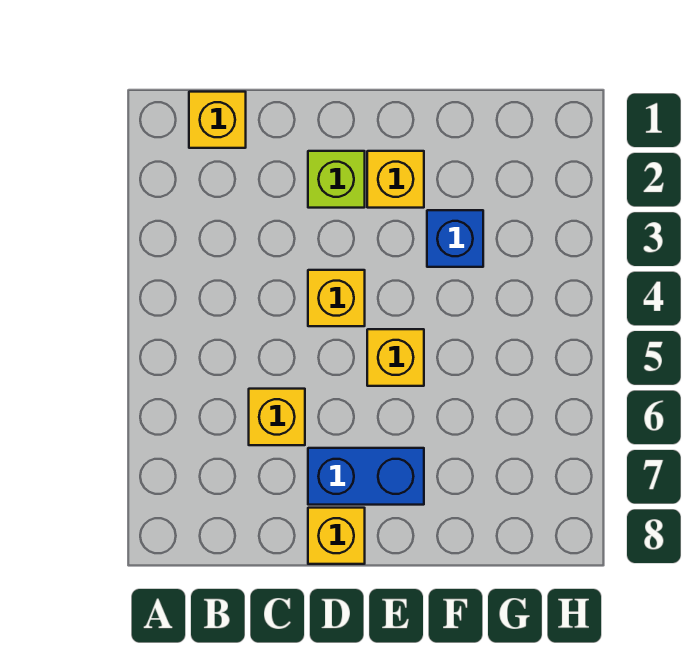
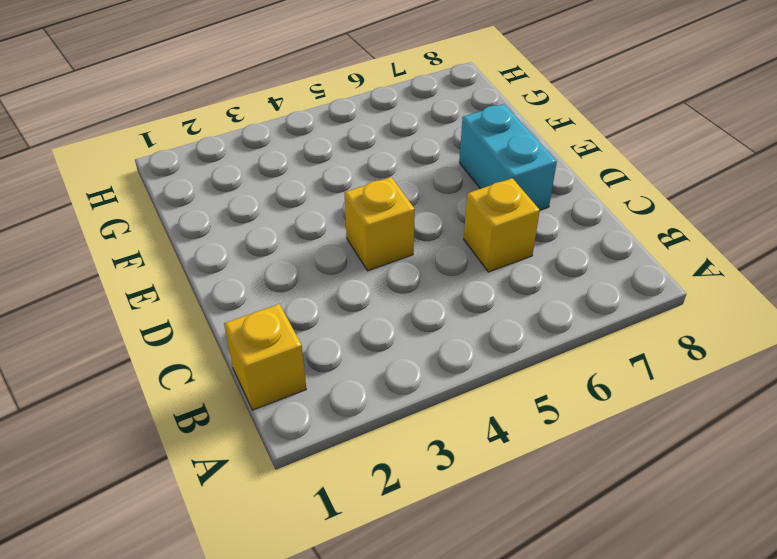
cyan brick D7:E7 level 1 -> blue brick D7:E7 level 1
none -> lime brick D2 level 1
none -> yellow brick D8 level 1

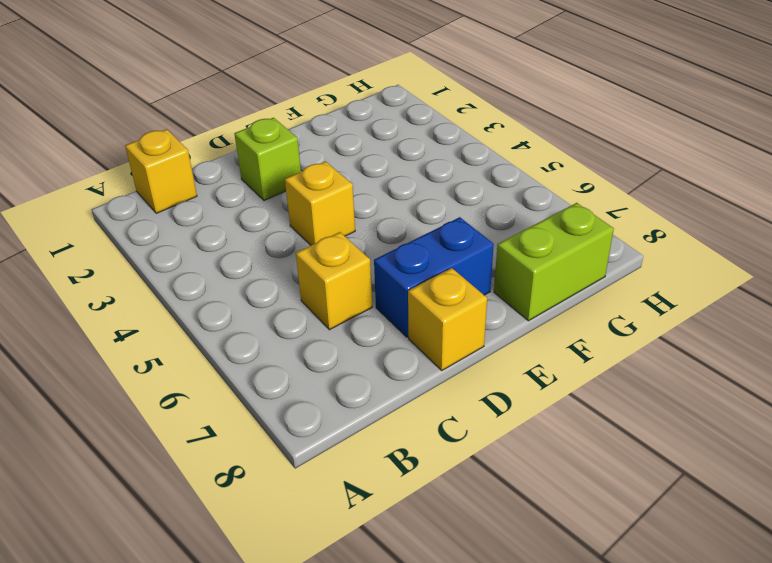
lime brick F8:G8 level 1 -> none
none -> yellow brick E2 level 1
none -> yellow brick E5 level 1

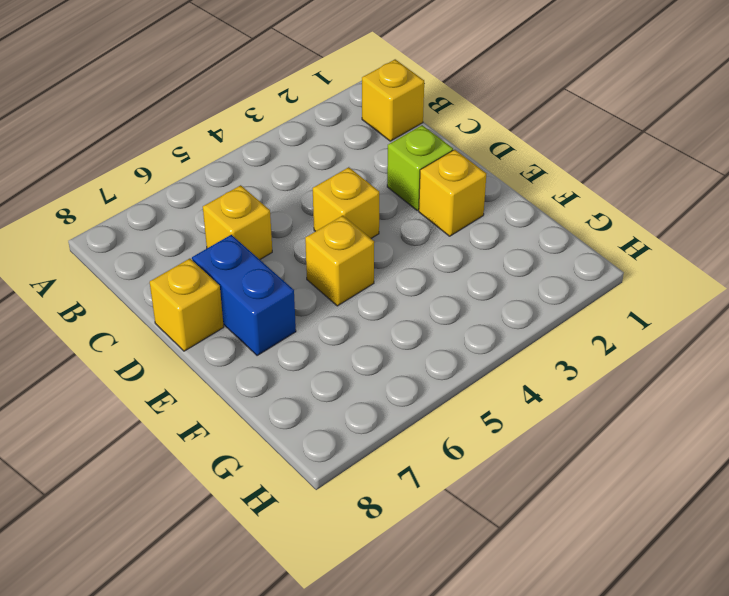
none -> blue brick F3 level 1

